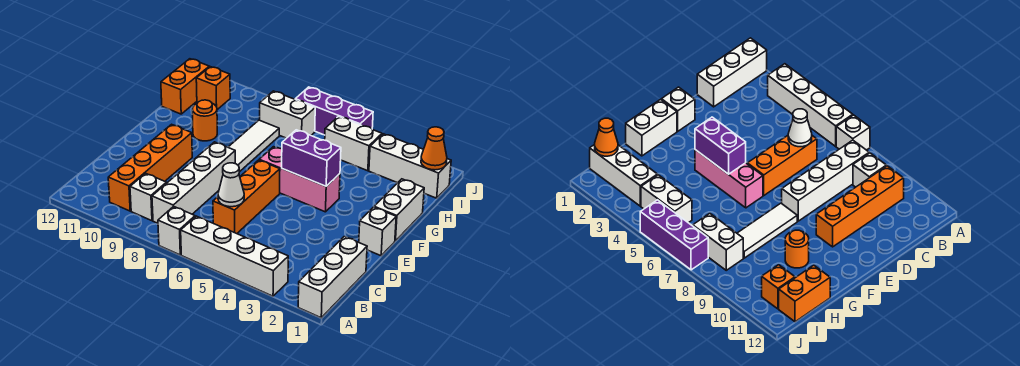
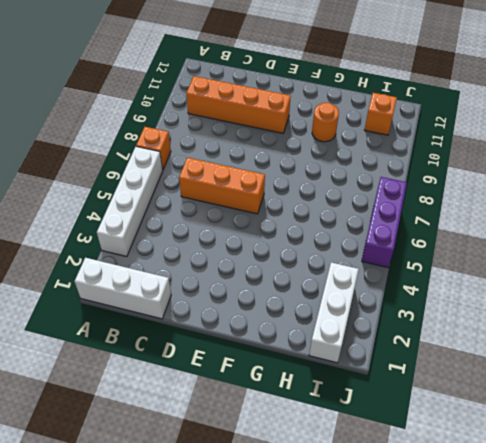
orange brick A7 level 1 -> white brick A7 level 1
none -> white brick B8:E8 level 1
none -> white brick B9 level 1
none -> white brick E1 level 1

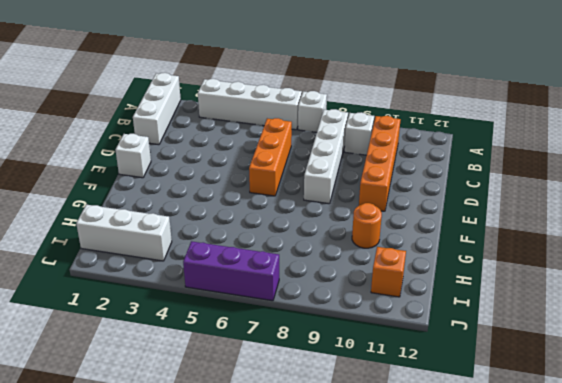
none -> white brick F1:G1 level 1
none -> pink brick F4:F6 level 1
none -> white tile F8:H8 level 1

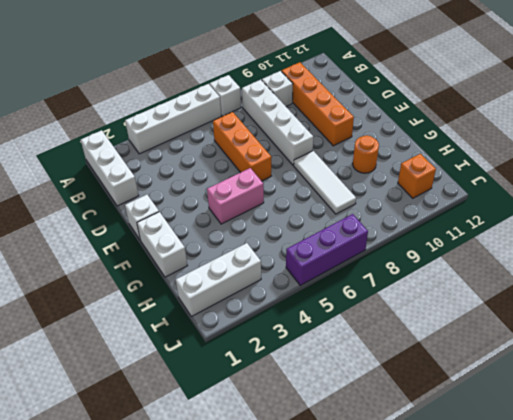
pink brick F4:F5 level 1 -> pink brick F4:F6 level 1
none -> orange brick H12:I12 level 1
none -> white brick I4:I5 level 1
none -> white brick I7:I8 level 1

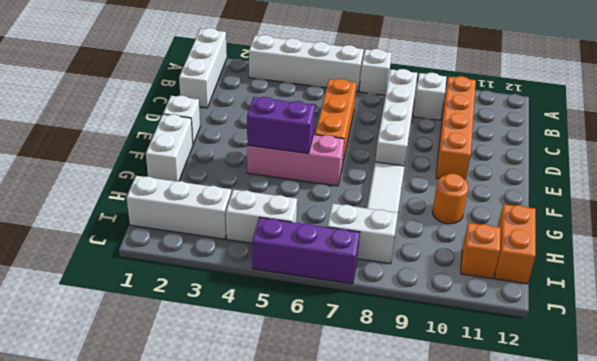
none -> white cone C6 level 2
none -> orange cone I1 level 2

